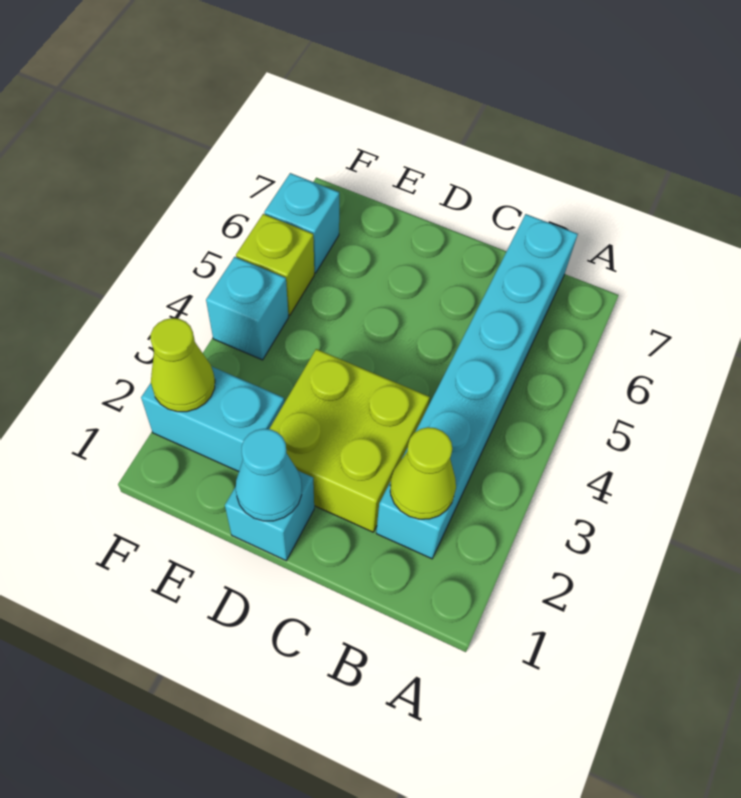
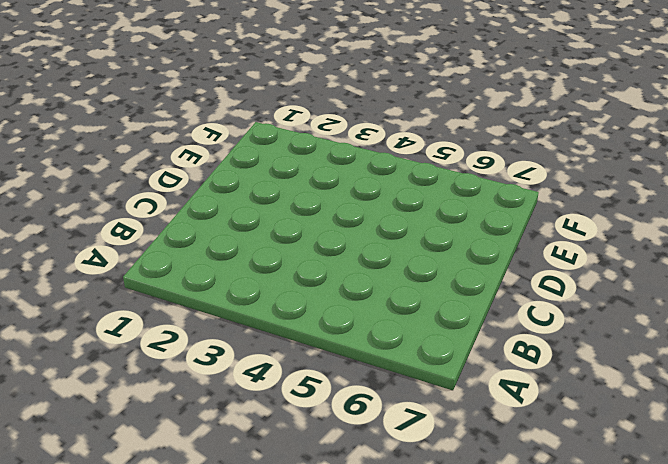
none -> cyan brick B2:B7 level 1
none -> lime brick C2:D3 level 1

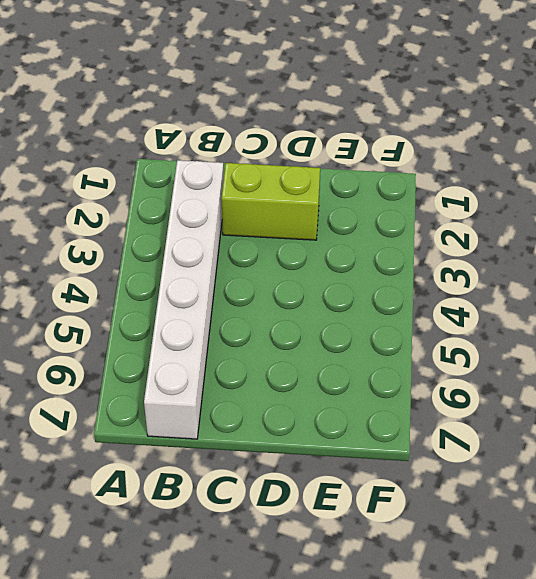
white brick B2:B7 level 1 -> cyan brick B2:B7 level 1
lime brick C2:D2 level 1 -> lime brick C2:D3 level 1
none -> cyan brick D1 level 1
none -> cyan brick E2:F2 level 1

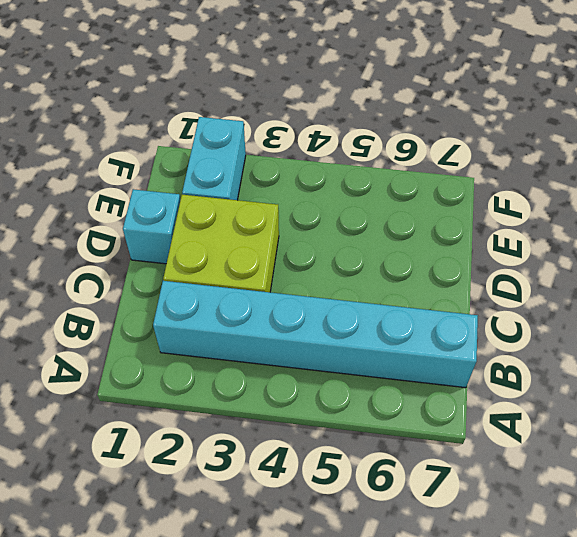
none -> cyan brick F4 level 1
none -> lime brick F5 level 1

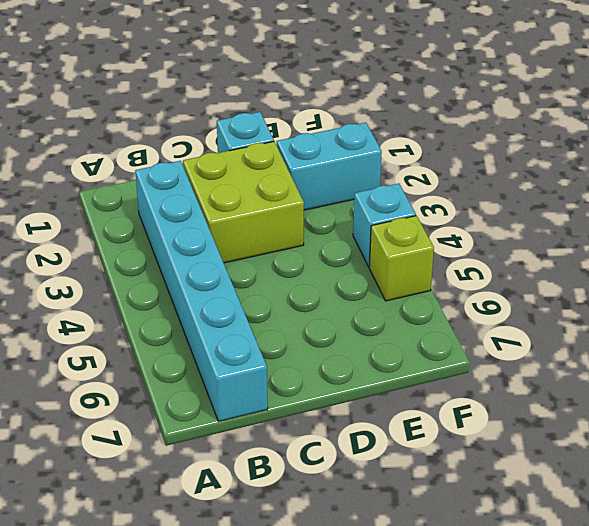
none -> cyan brick F6 level 1
none -> lime cone B2 level 2

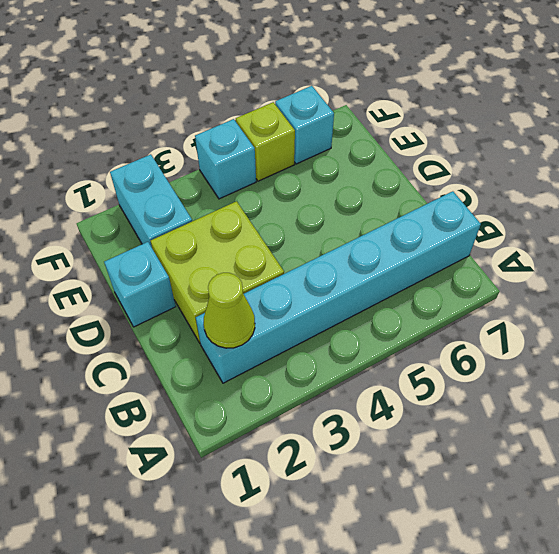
none -> cyan cone D1 level 2
none -> lime cone F2 level 2

